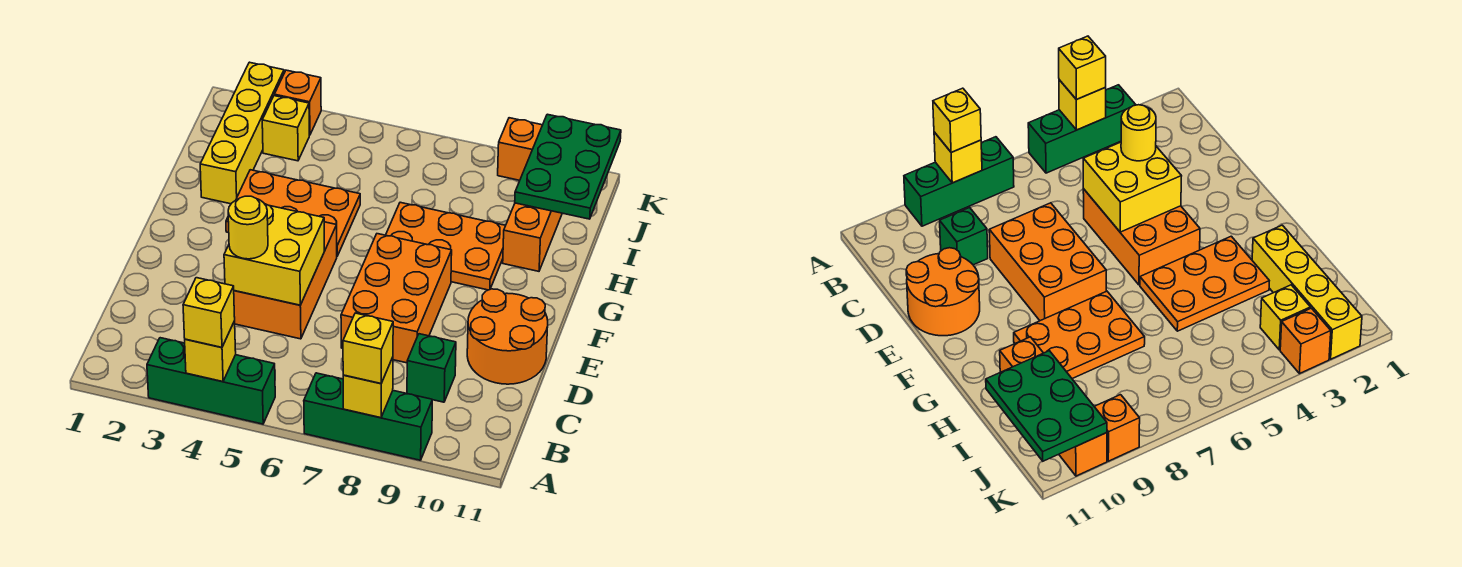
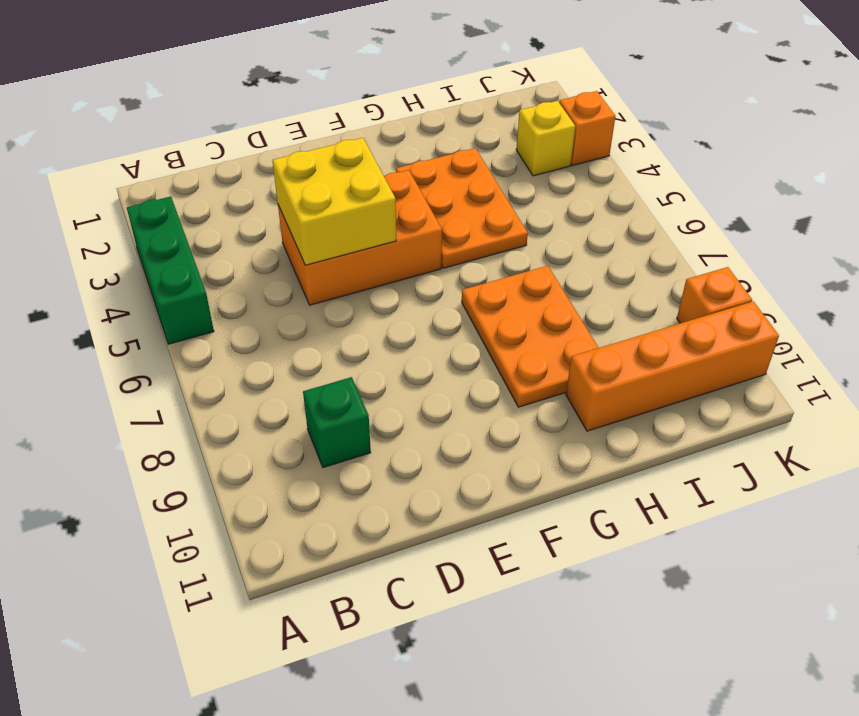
none -> green brick A7:A9 level 1
none -> orange brick D7:F8 level 1
none -> orange round brick D10:E11 level 1

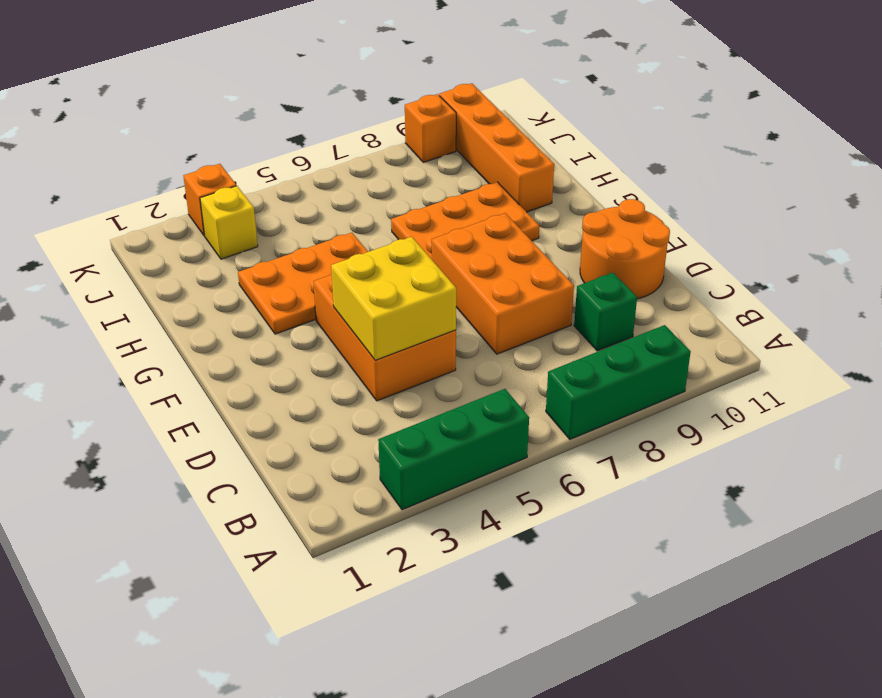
none -> yellow brick H2:K2 level 1
none -> yellow brick A4 level 2
none -> yellow brick A8 level 2

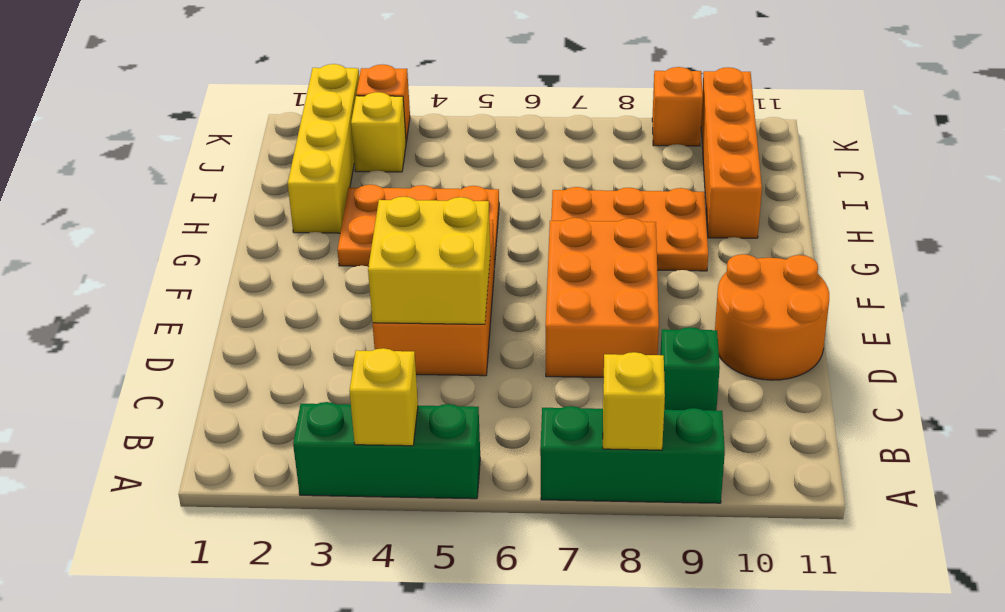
none -> green plate I10:K11 level 2
none -> yellow brick A4 level 3
none -> yellow brick A8 level 3

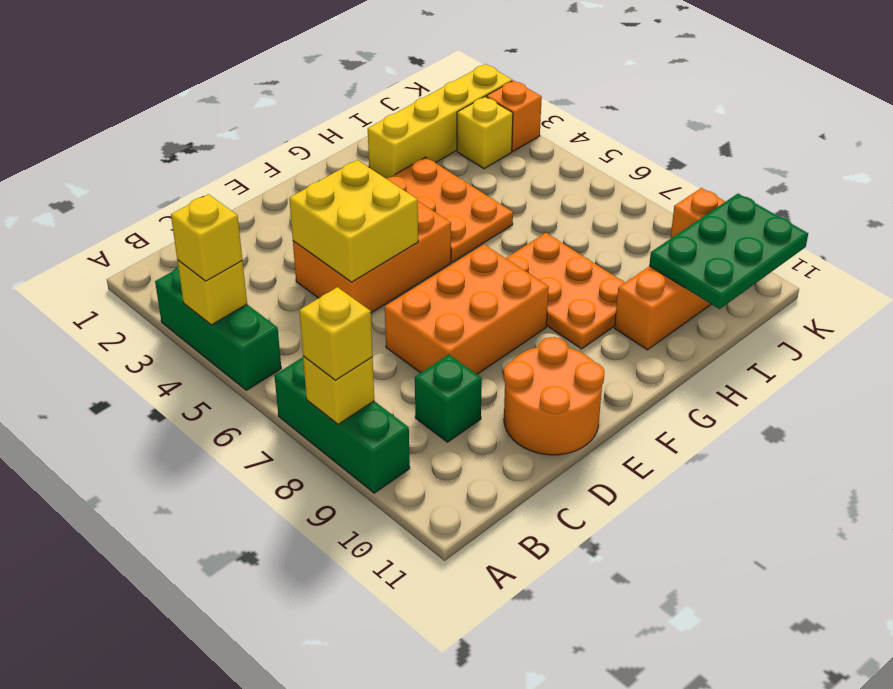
none -> yellow round brick D4 level 3

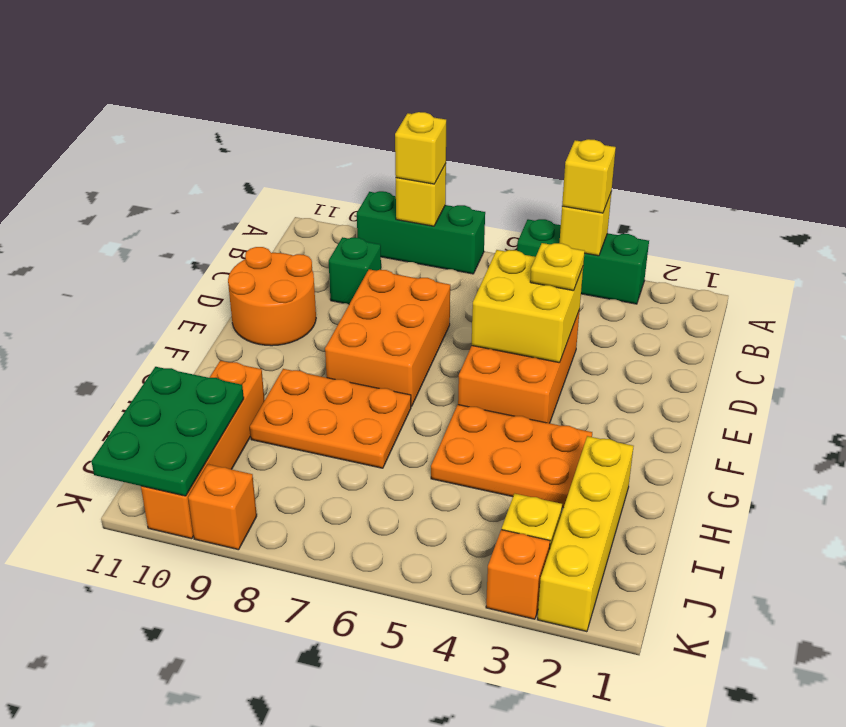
yellow plate D4 level 3 -> yellow round brick D4 level 3

